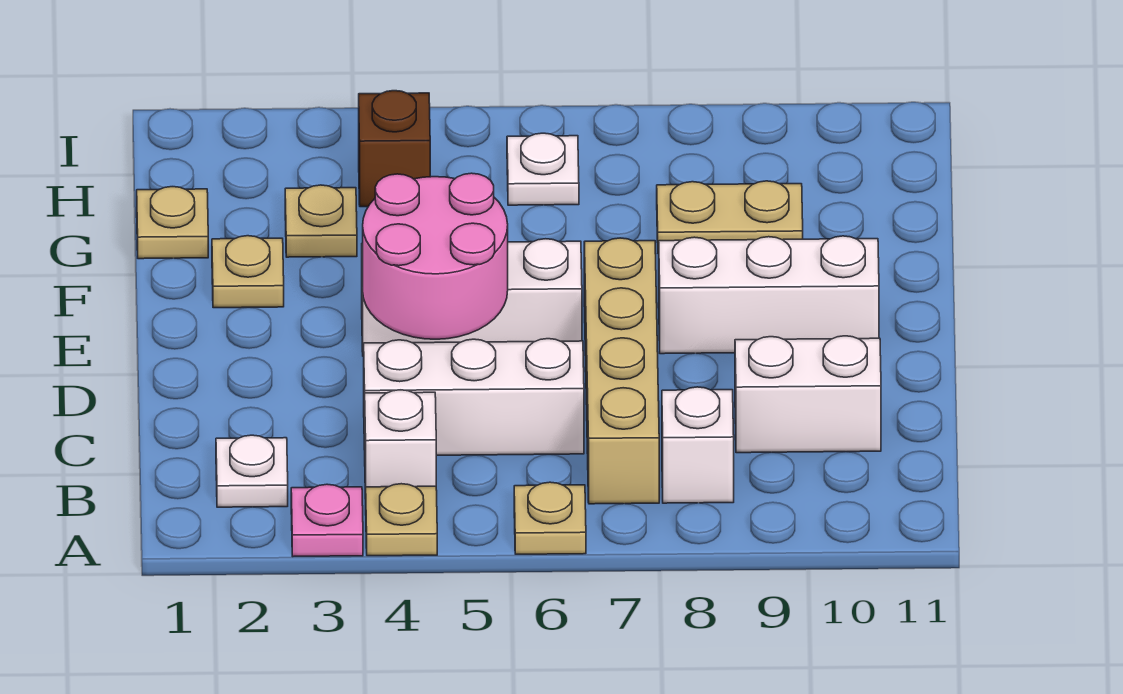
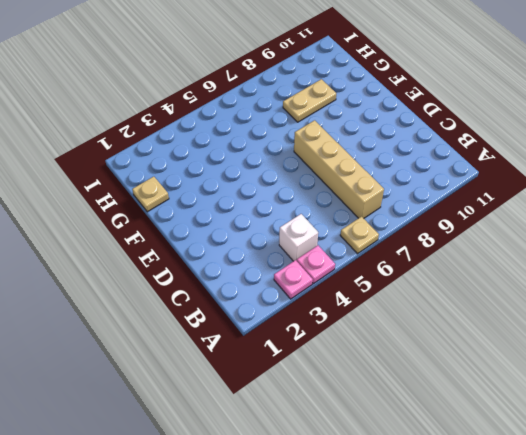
pink plate A4 level 1 -> tan plate A4 level 1
none -> white plate B2 level 1
none -> white brick B8 level 1
none -> white brick C4:C6 level 1

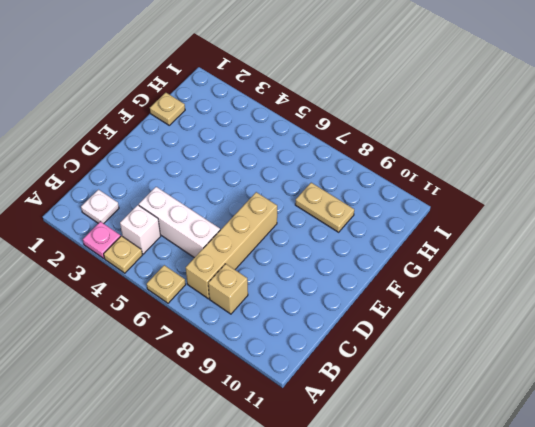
tan brick B8 level 1 -> white brick B8 level 1
none -> white brick C9:C10 level 1
none -> white brick E4:E6 level 1
none -> white brick E8:E10 level 1

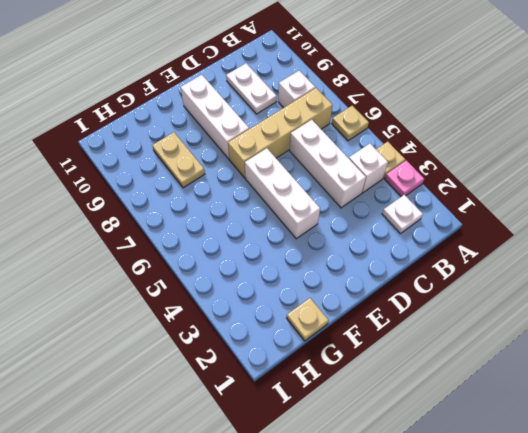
white plate C9:C10 level 1 -> white brick C9:C10 level 1
none -> tan plate F2 level 1
none -> tan plate G3 level 1
none -> brown brick H4 level 1

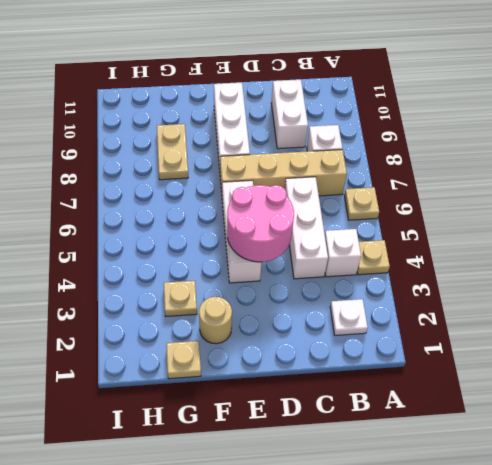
tan round brick F2 level 1 -> tan plate F2 level 1
none -> pink plate A3 level 1
none -> brown brick H4 level 1
none -> white plate H6 level 1

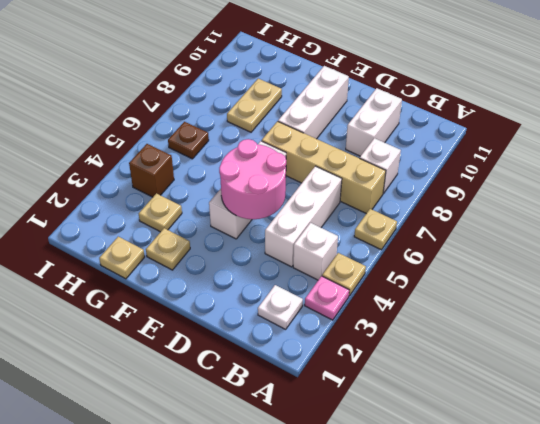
brown plate H6 level 1 -> white plate H6 level 1

